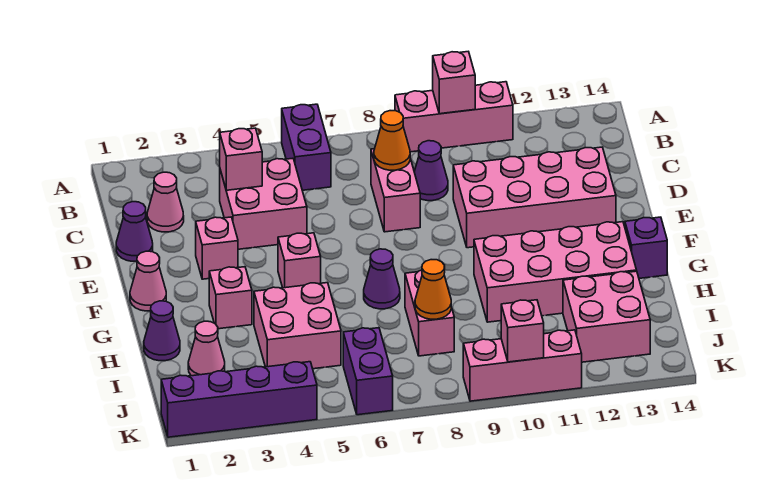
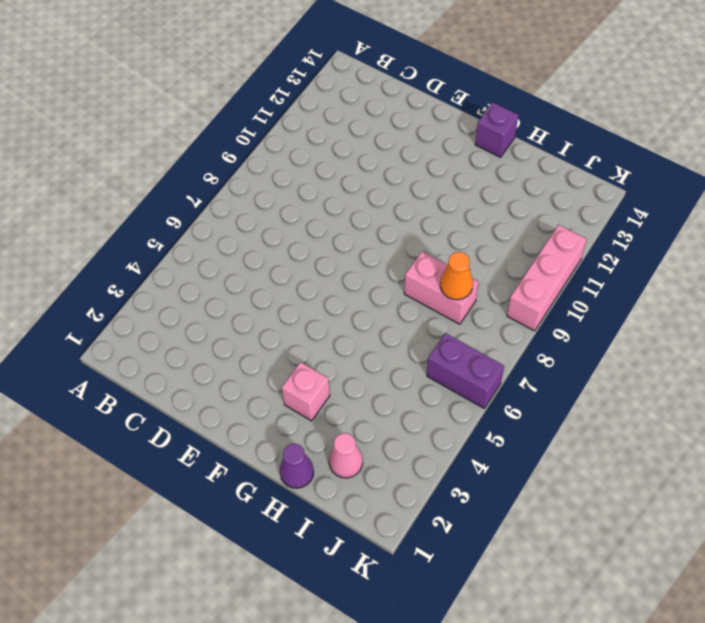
none -> purple brick A6:B6 level 1
none -> pink brick A9:A11 level 1
none -> pink cone C2 level 1

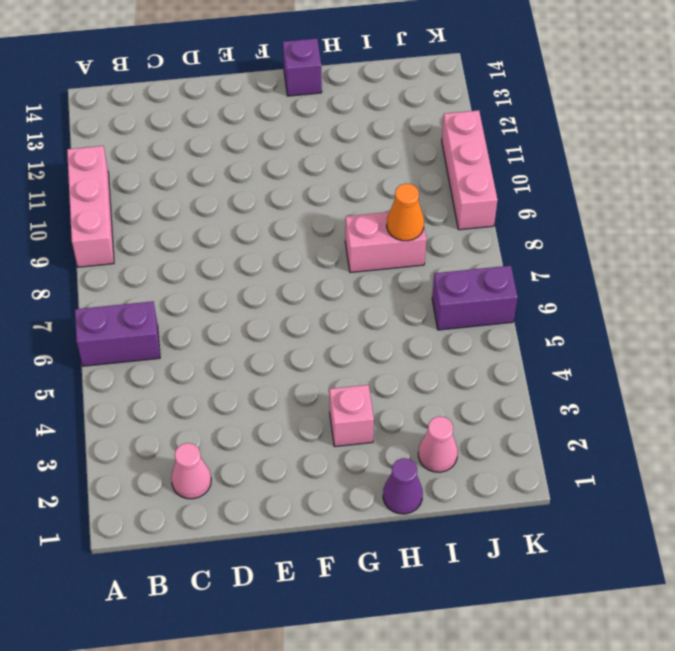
none -> pink brick C4:D5 level 1
none -> pink brick C8:D8 level 1
none -> purple cone C9 level 1

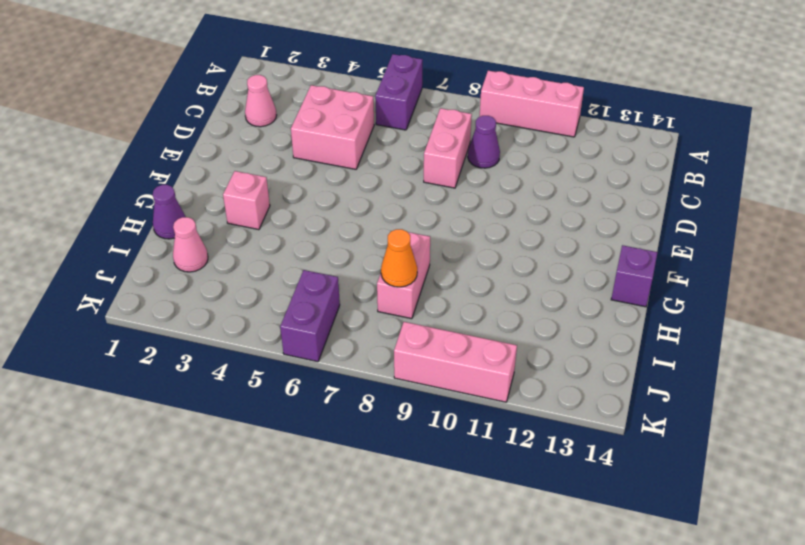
none -> purple cone D1 level 1
none -> pink brick D10:E13 level 1
none -> pink brick E3 level 1

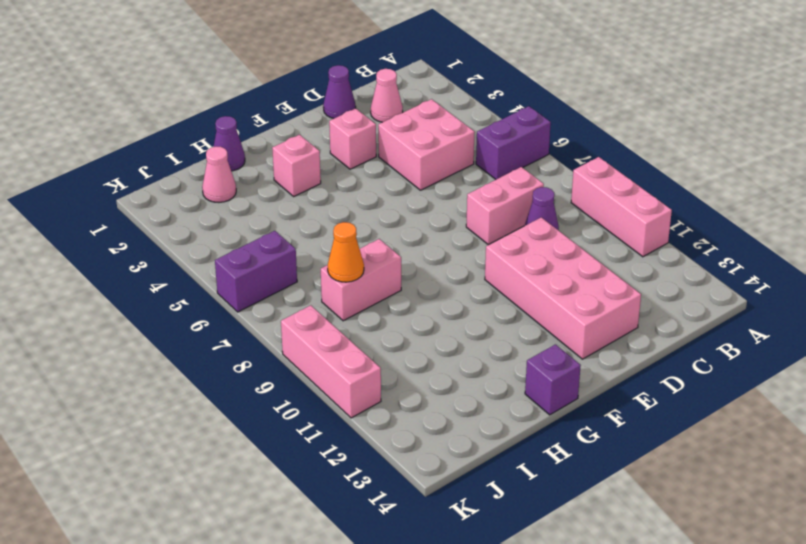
none -> pink cone F1 level 1
none -> pink brick F5 level 1
none -> purple cone G7 level 1

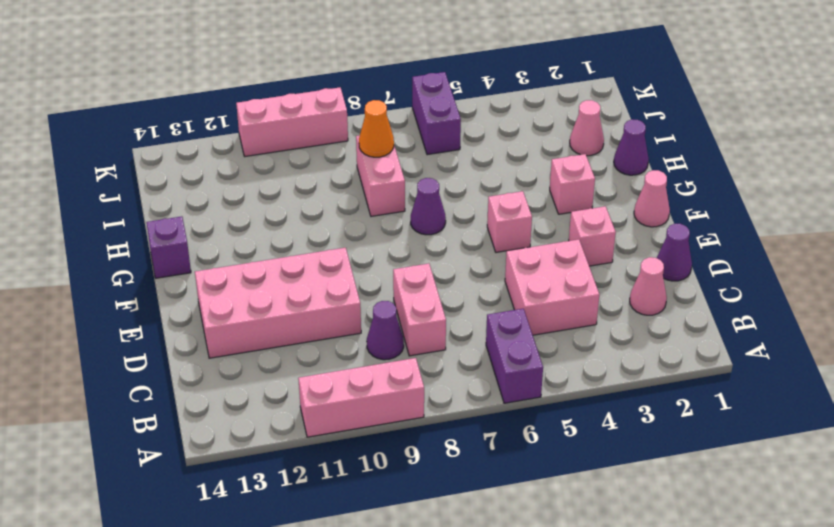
none -> pink brick G10:H13 level 1
none -> pink brick H4:I5 level 1
none -> pink brick I12:J13 level 1

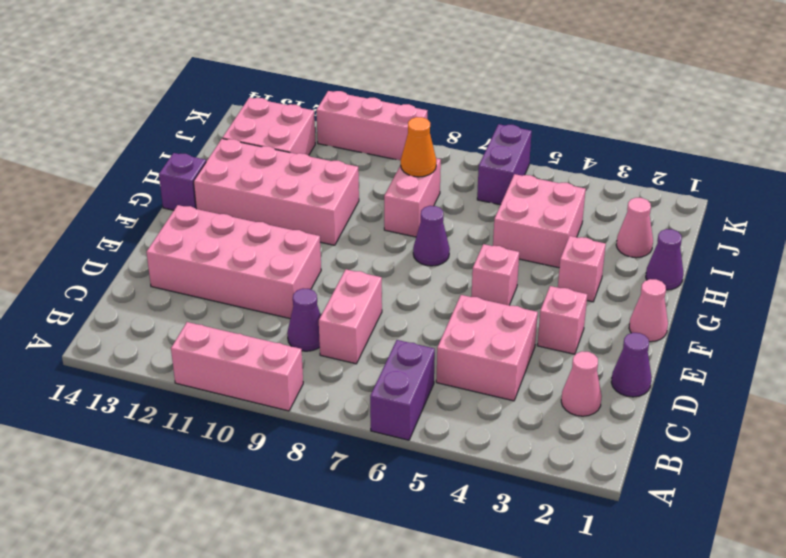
none -> purple brick K1:K4 level 1
none -> pink brick A10 level 2
none -> pink brick C4 level 2

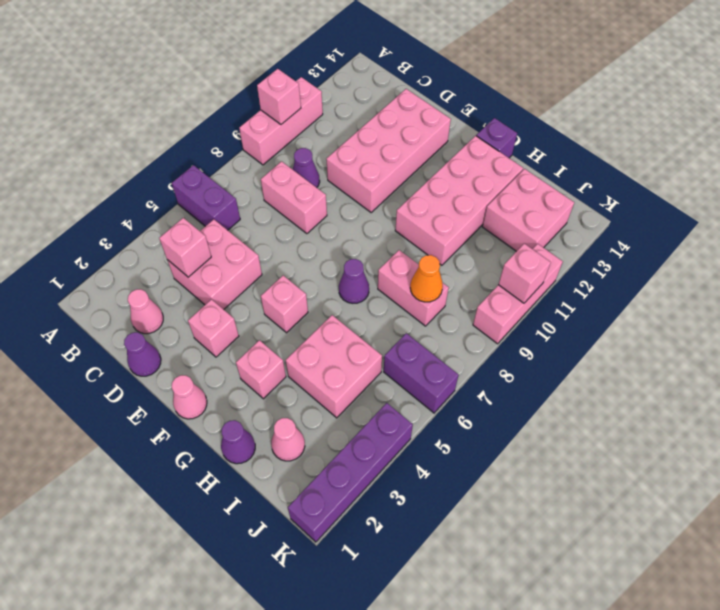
none -> orange cone C8 level 2

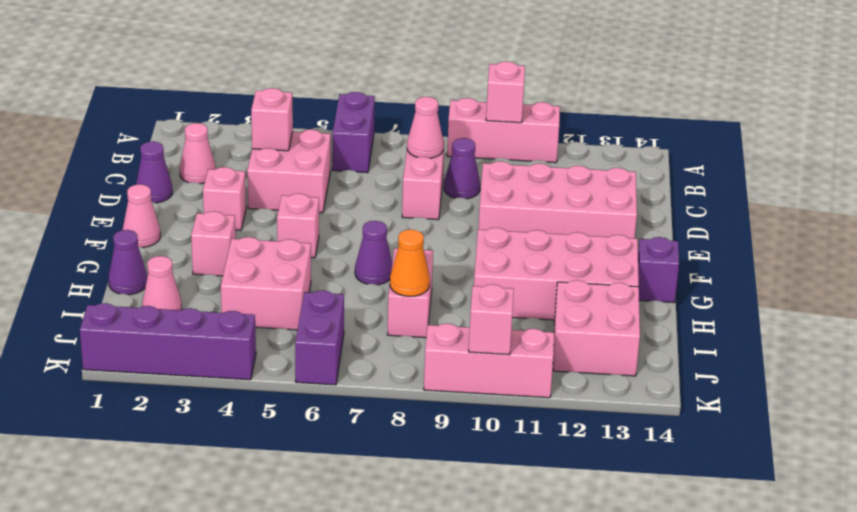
pink cone C8 level 2 -> orange cone C8 level 2

